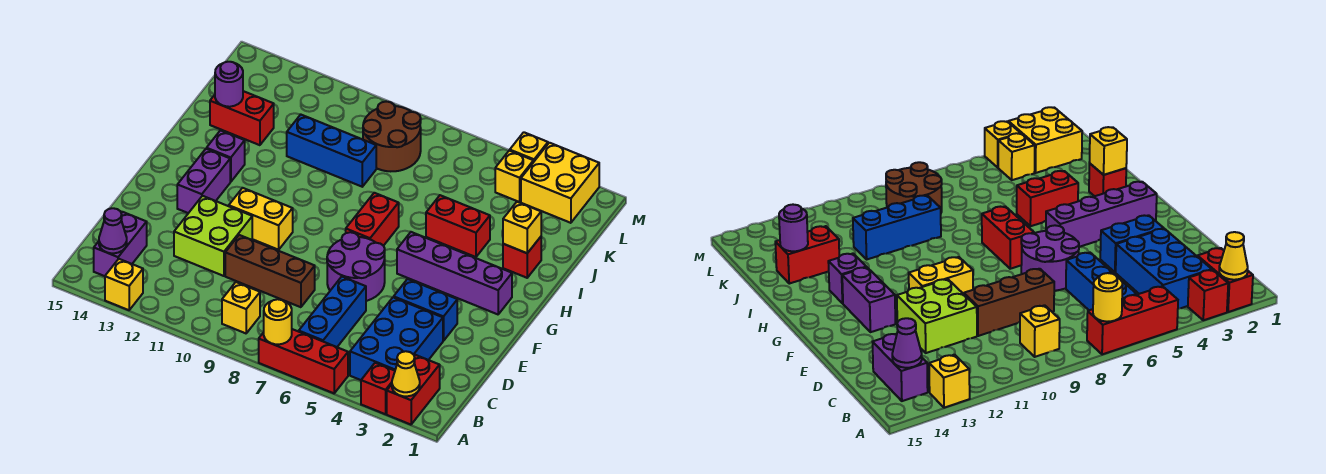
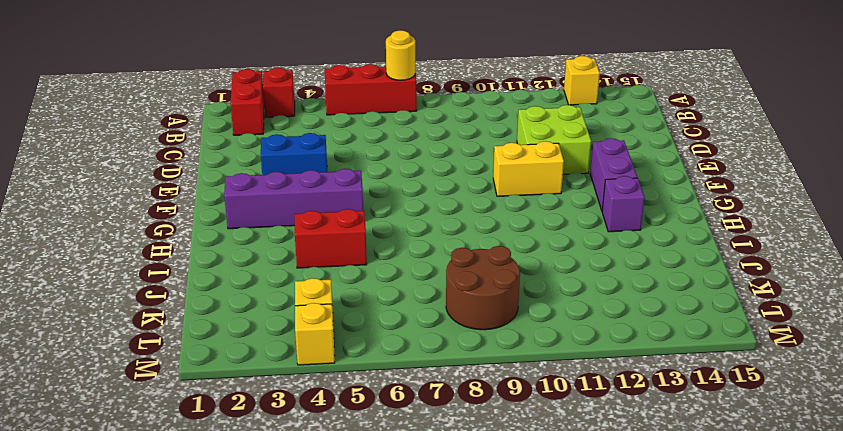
none -> blue brick B3:D4 level 1
none -> blue brick B6:D6 level 1
none -> yellow brick B9 level 1
none -> purple brick B14:C14 level 1

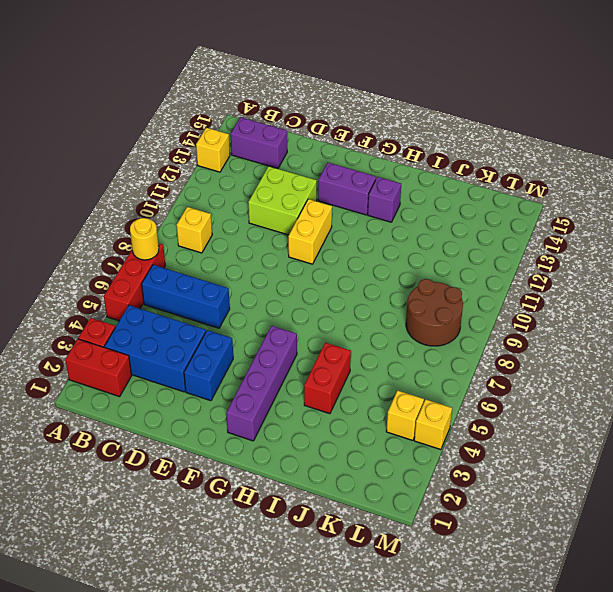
none -> brown brick D8:D10 level 1
none -> purple round brick E6:F7 level 1
none -> red brick G7:H7 level 1
none -> red brick I2 level 1

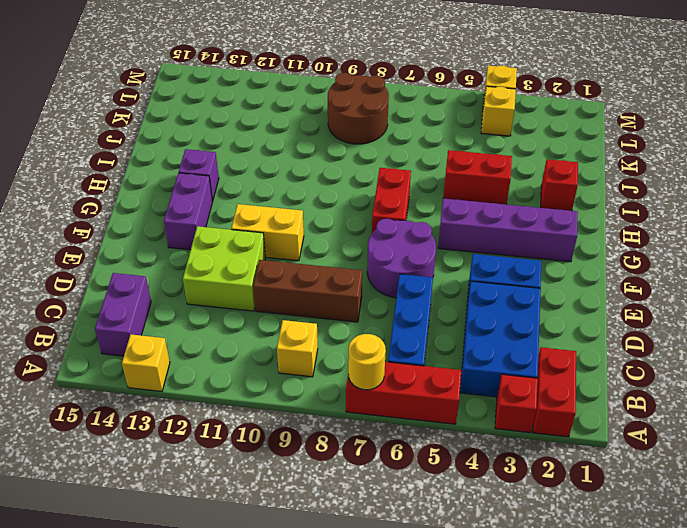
none -> blue brick J9:J11 level 1
none -> red brick J13:J14 level 1
none -> yellow brick L2:M3 level 1
none -> yellow cone A2 level 2

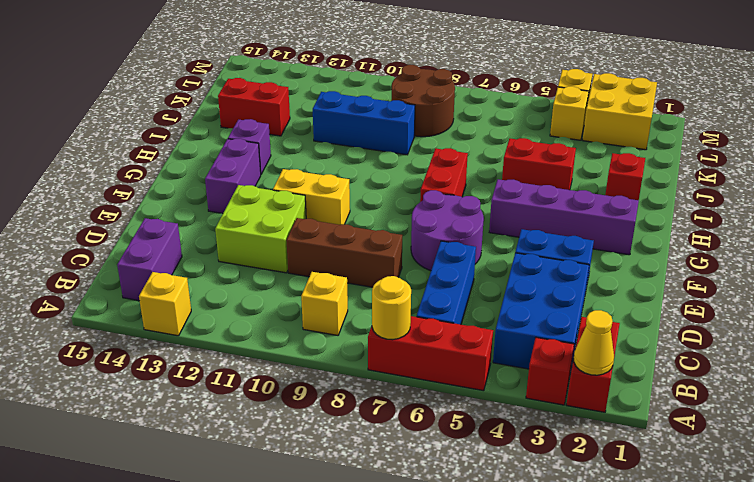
none -> purple cone B14 level 2
none -> yellow brick I2 level 2
none -> purple round brick J14 level 2

